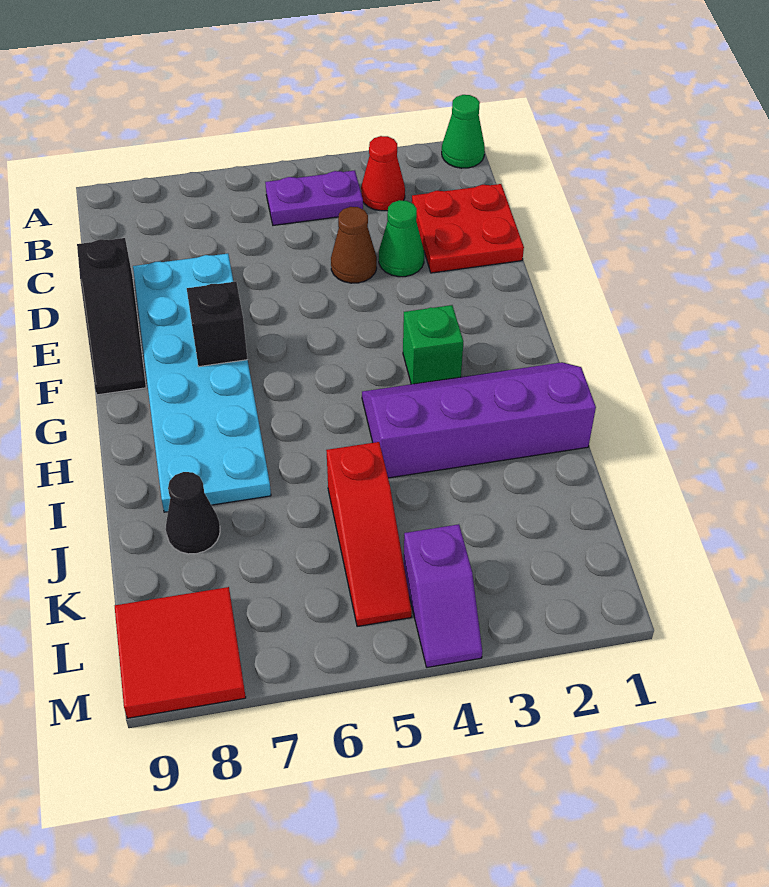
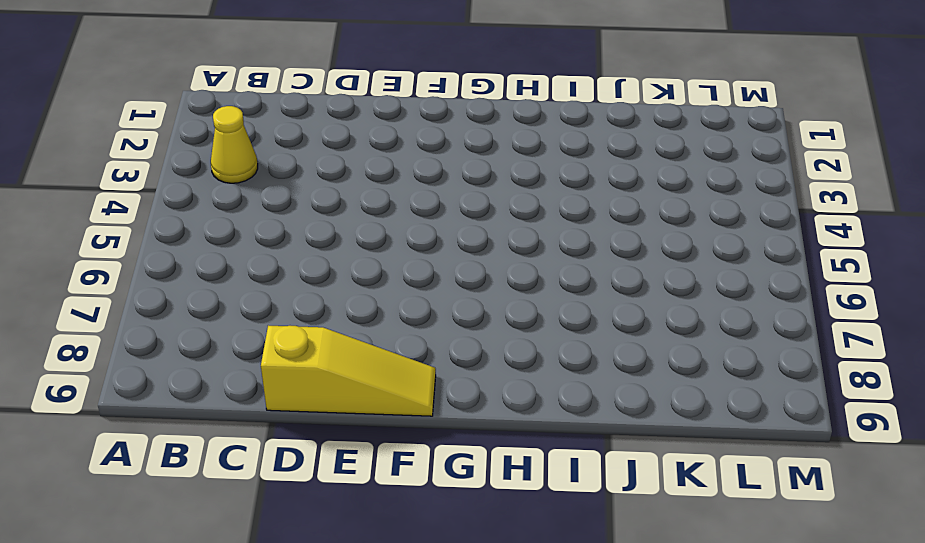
yellow cone B3 level 1 -> red cone B3 level 1
yellow slope D9:F9 level 1 top D -> black slope D9:F9 level 1 top D
none -> green cone A1 level 1
none -> purple plate B4:B5 level 1
none -> red plate C1:D2 level 1

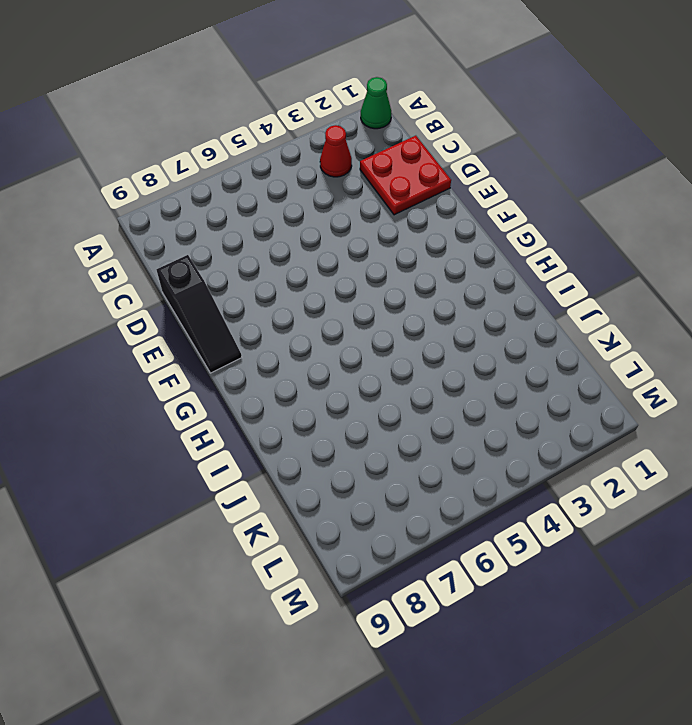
none -> purple plate B4:B5 level 1
none -> green cone D3 level 1
none -> brown cone D4 level 1

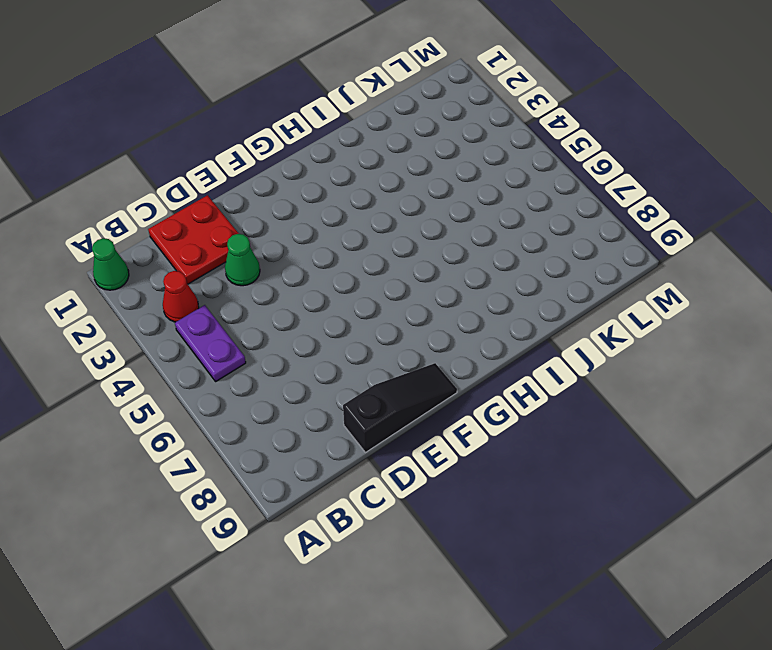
none -> brown cone D4 level 1
none -> cyan plate D7:I8 level 1
none -> green brick G3 level 1

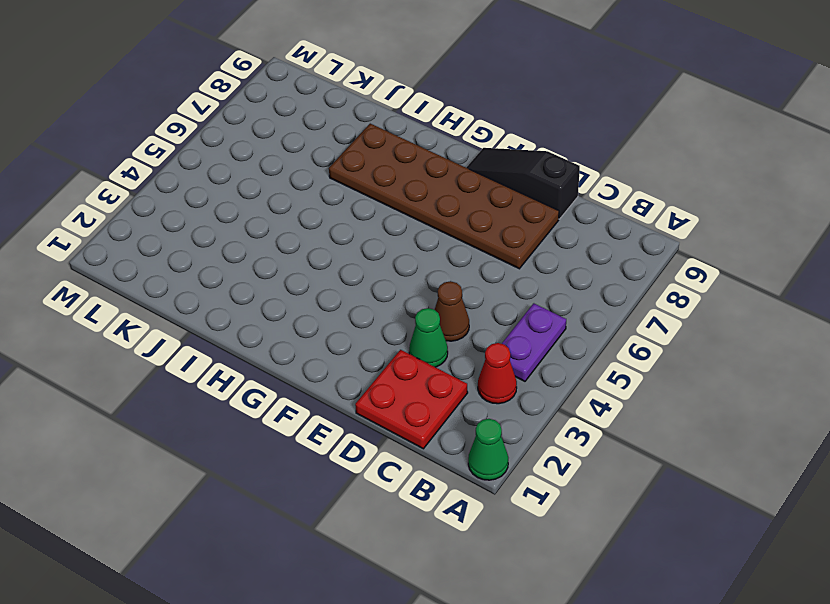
brown plate D7:I8 level 1 -> cyan plate D7:I8 level 1
none -> green brick G3 level 1
none -> purple slope H1:I4 level 1 top I
none -> red slope J5:L5 level 1 top J

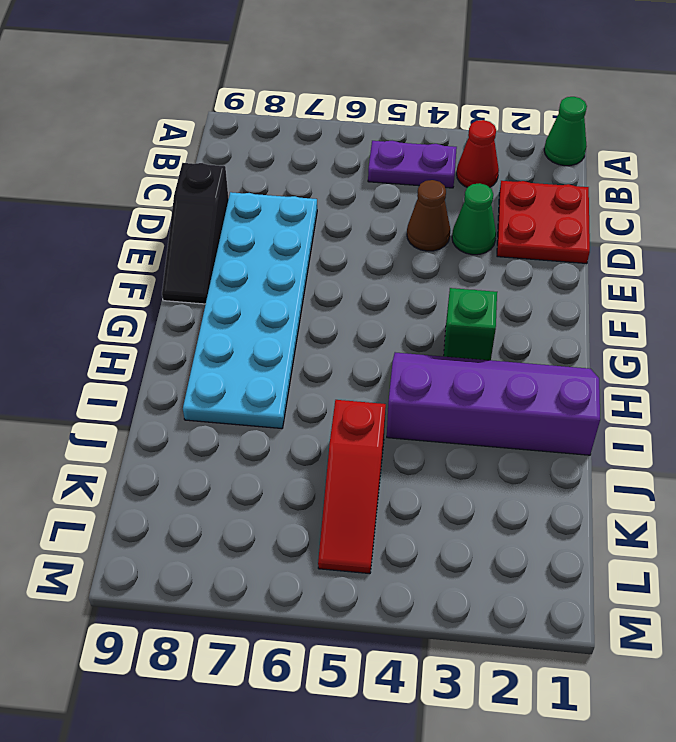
none -> black cone J8 level 1
none -> purple slope L4:M4 level 1 top L
none -> red tile L8:M9 level 1

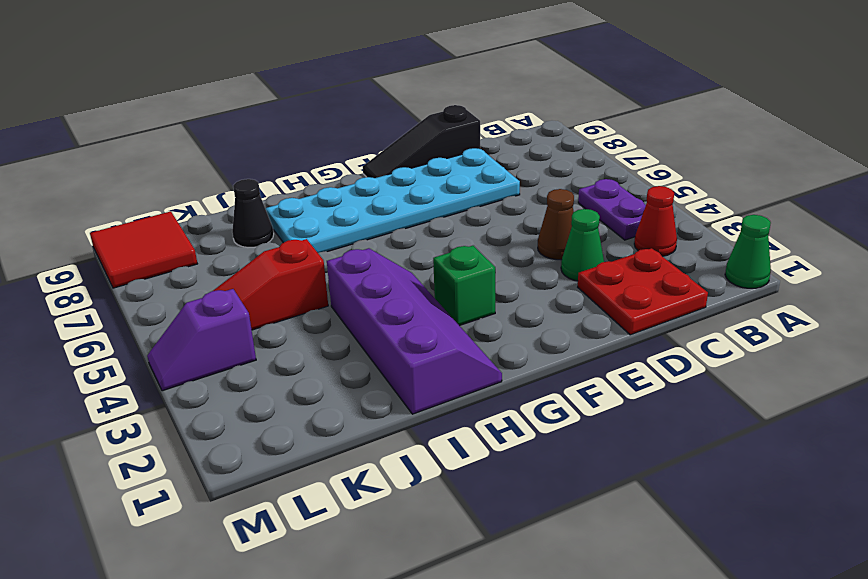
none -> black brick F7 level 2

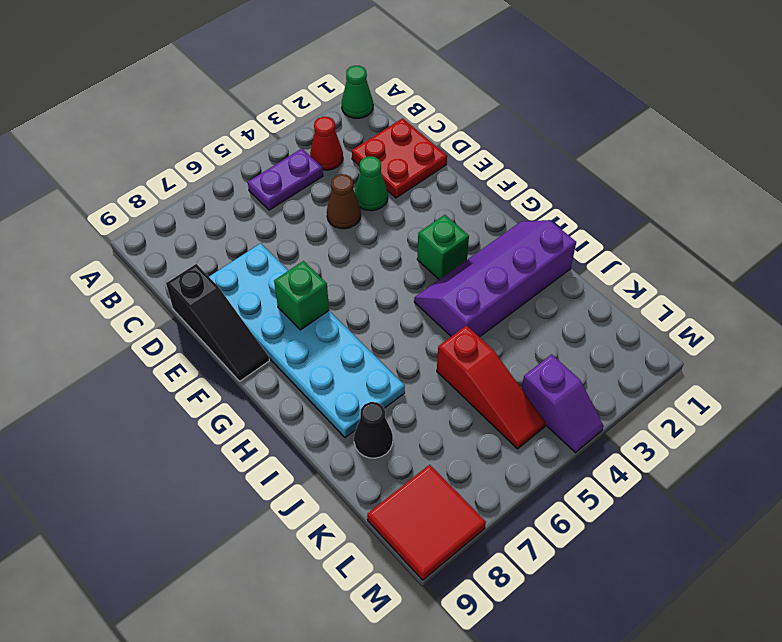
green brick F7 level 2 -> black brick F7 level 2

